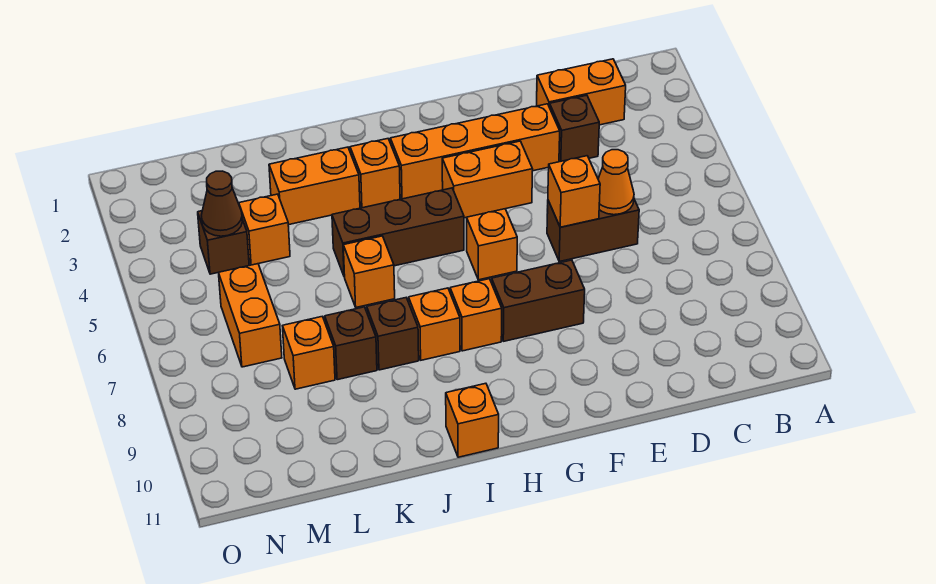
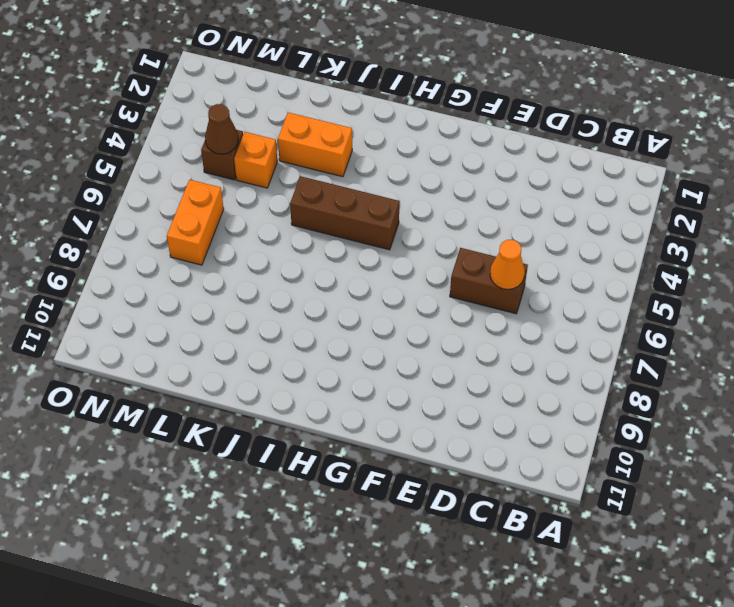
none -> orange brick C2:D2 level 1
none -> brown brick D3 level 1
none -> orange brick E3:H3 level 1

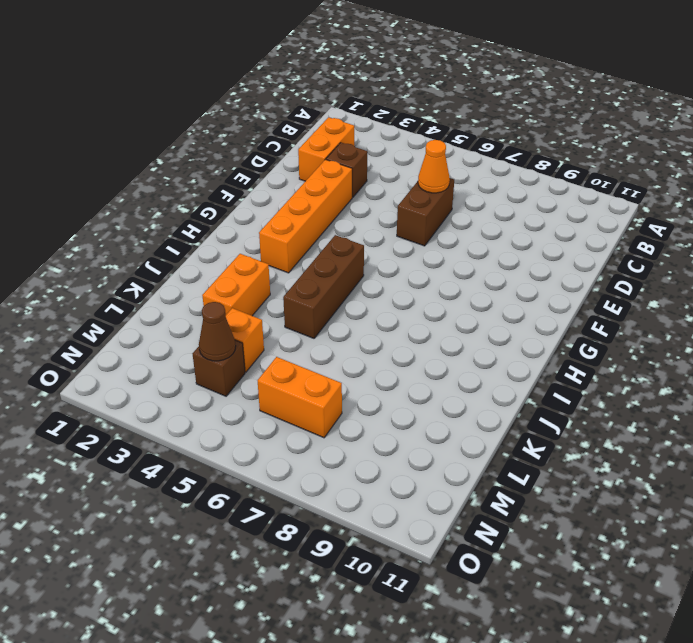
none -> orange brick F4:G4 level 1
none -> brown brick F8:G8 level 1
none -> orange brick G6 level 1

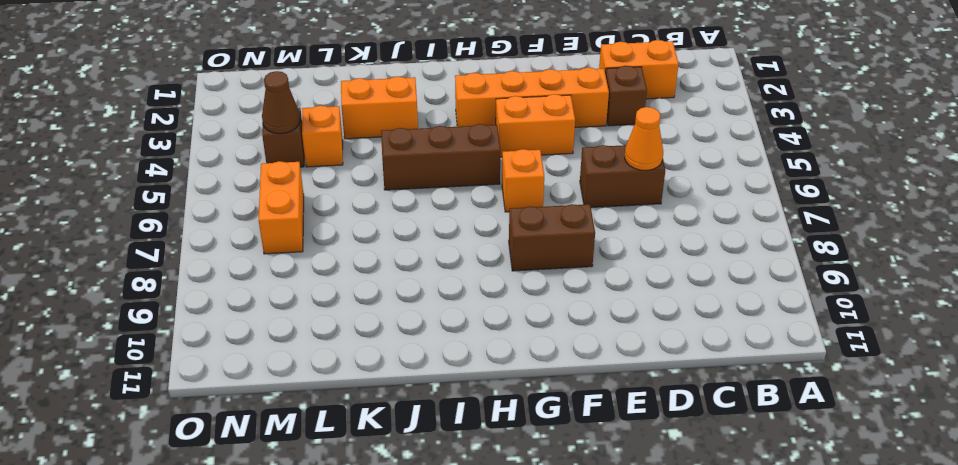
none -> orange brick H8 level 1
none -> orange brick I3 level 1
none -> orange brick I8 level 1

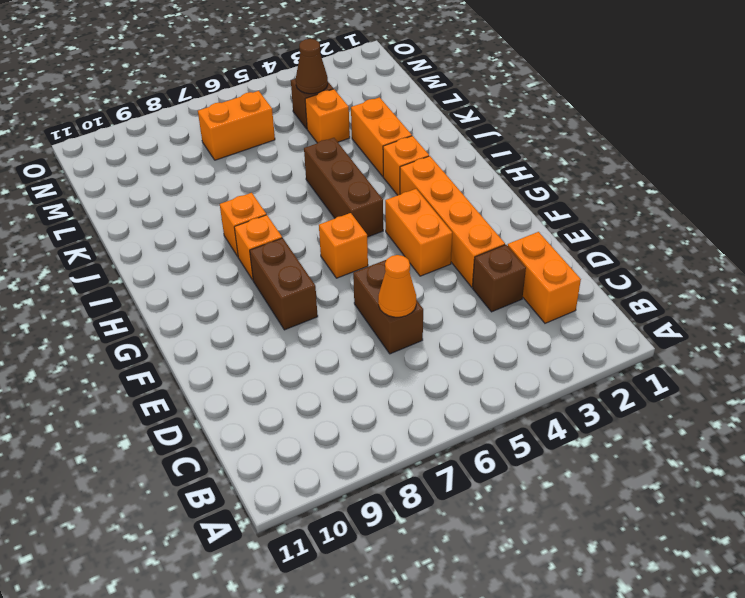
none -> orange brick I11 level 1
none -> orange brick J6 level 1
none -> brown brick J8 level 1

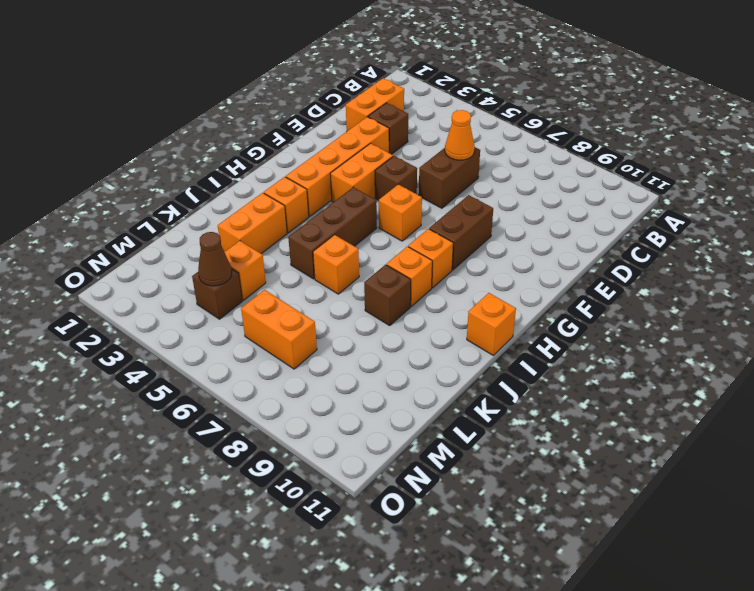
brown brick F5 level 1 -> brown brick K8 level 1
none -> orange brick L8 level 1
none -> orange brick E6 level 2

